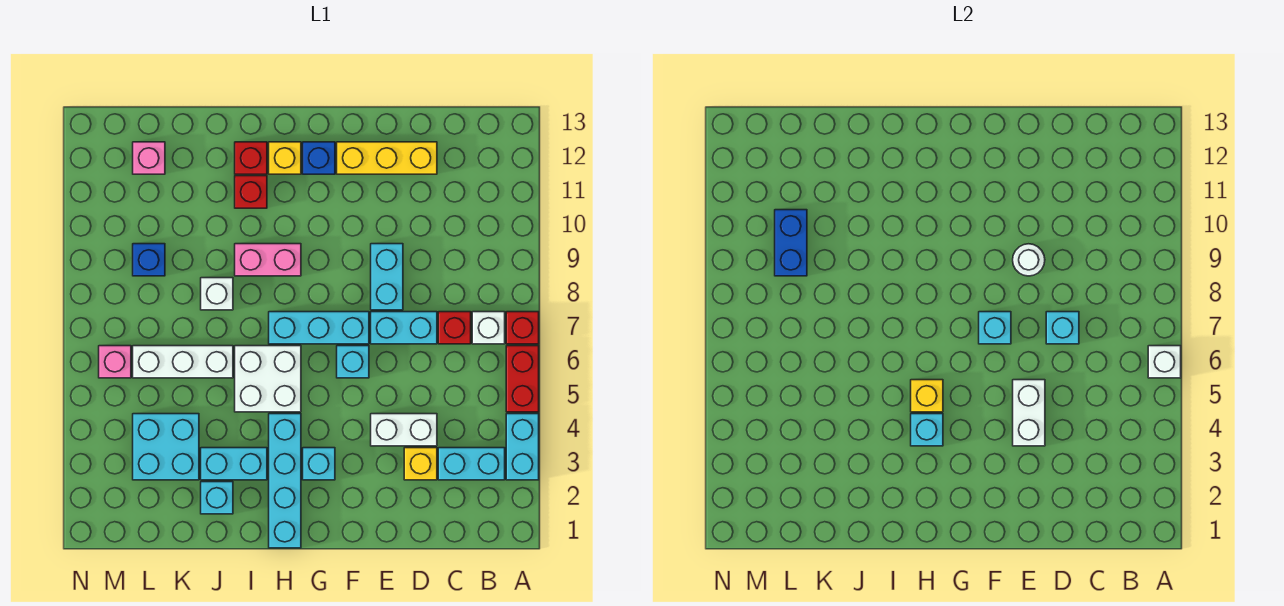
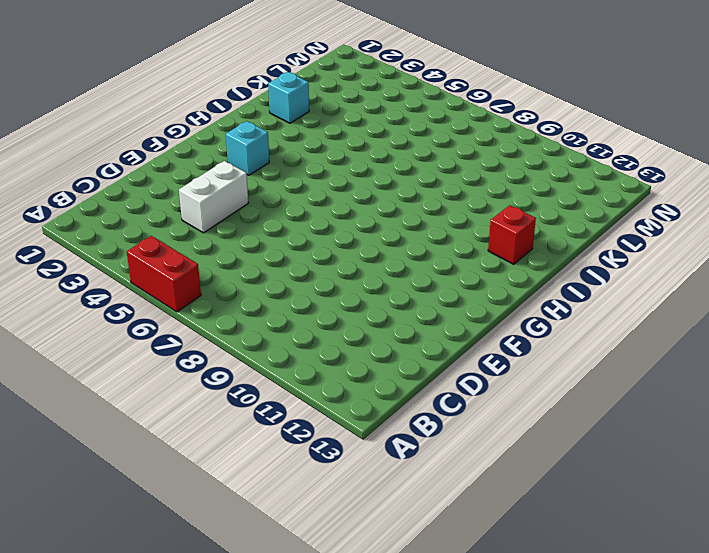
none -> cyan brick A3:A4 level 1
none -> red brick A7 level 1
none -> cyan brick B3:C3 level 1
none -> white brick B7 level 1

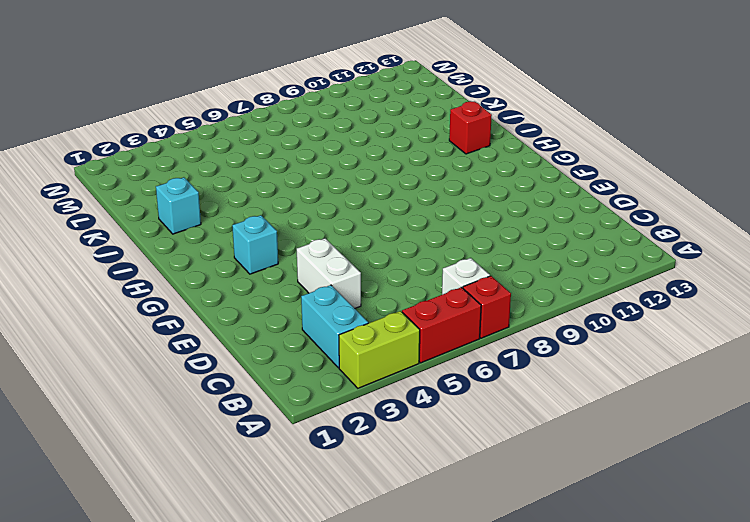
lime brick A3:A4 level 1 -> cyan brick A3:A4 level 1
none -> red brick C7 level 1
none -> yellow brick D3 level 1
none -> cyan brick D7:E7 level 1
none -> yellow brick D12:F12 level 1

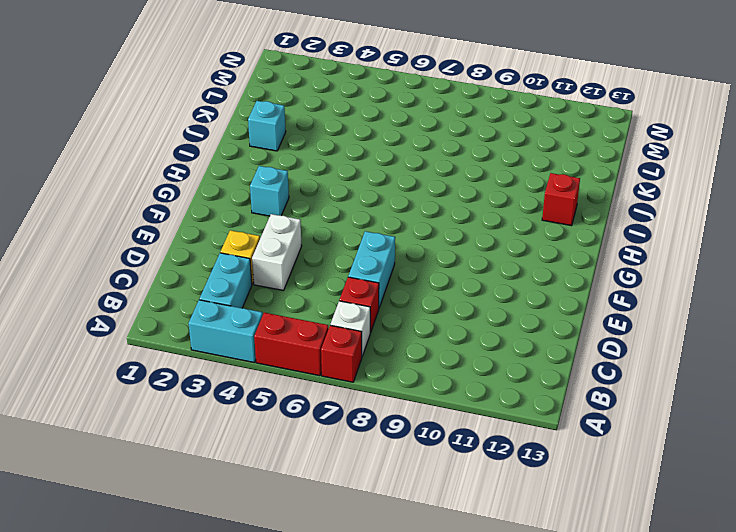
none -> yellow brick D12:F12 level 1
none -> cyan brick E8:E9 level 1
none -> cyan brick F6 level 1
none -> cyan brick F7:H7 level 1

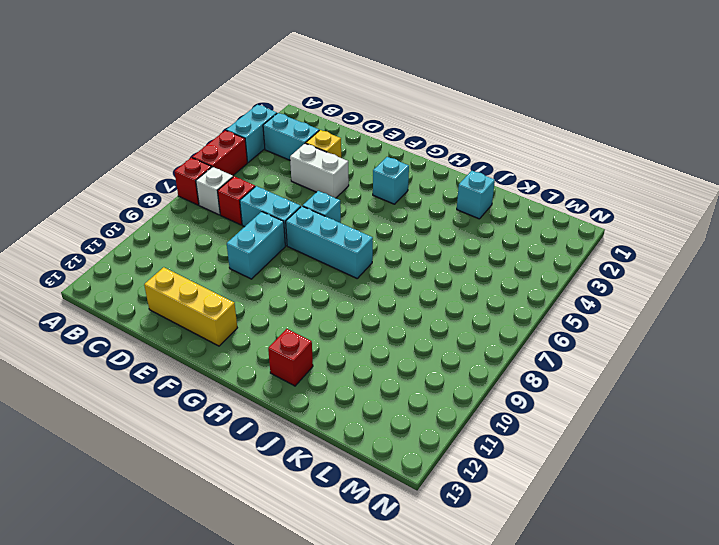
none -> blue brick G12 level 1
none -> cyan brick H1:H4 level 1
none -> white brick H5:I6 level 1
none -> pink brick H9:I9 level 1

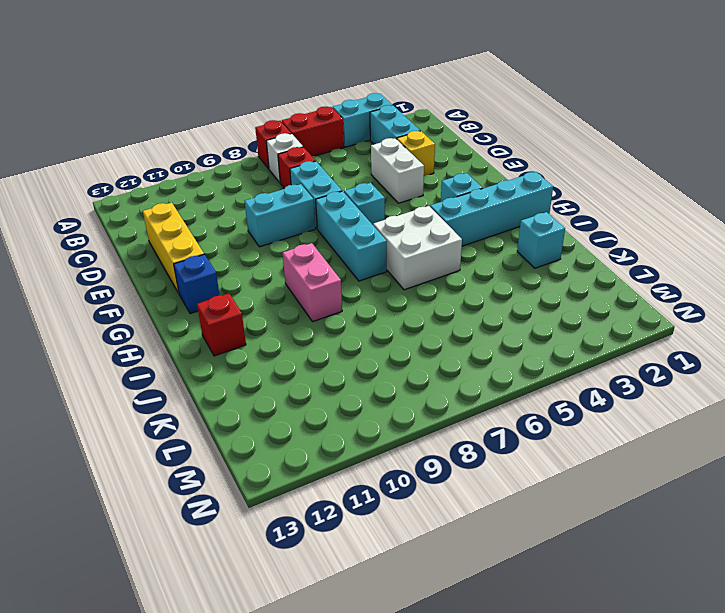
none -> yellow brick H12 level 1
none -> cyan brick I3:J3 level 1
none -> red brick I11 level 1
none -> white brick J6:L6 level 1

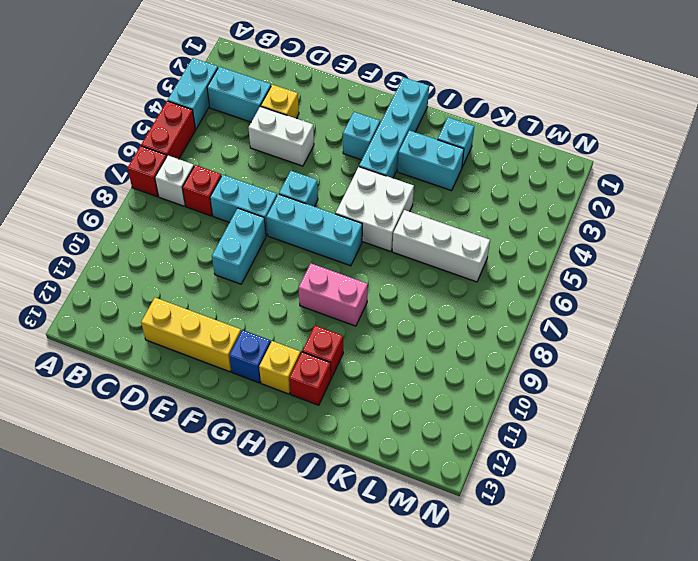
none -> white brick J8 level 1
none -> cyan brick K3:L4 level 1
none -> blue brick L9 level 1
none -> pink brick L12 level 1

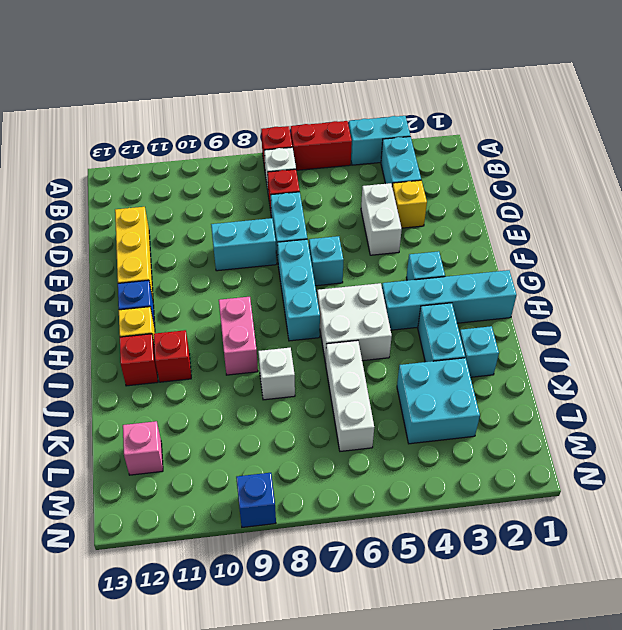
blue brick N9 level 1 -> blue brick L9 level 1
none -> pink brick M6 level 1
none -> white brick A6 level 2
none -> cyan brick D7 level 2
none -> white brick E4:E5 level 2

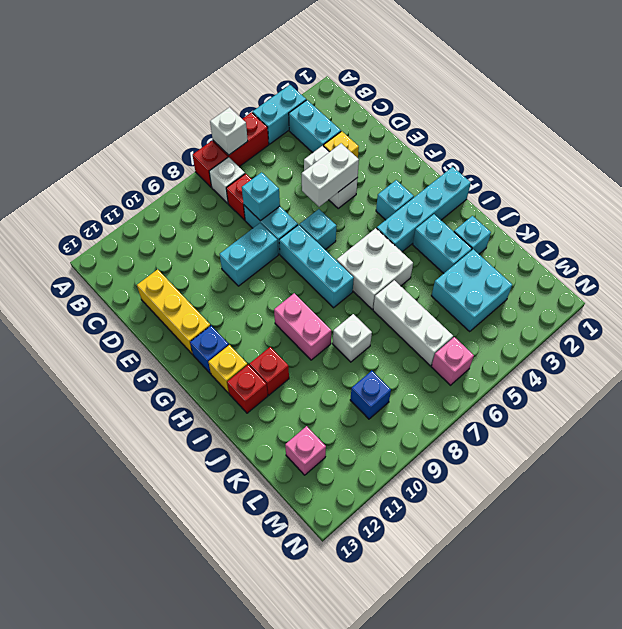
none -> white round brick E9 level 2
none -> cyan brick F7 level 2
none -> cyan brick H4 level 2
none -> yellow brick H5 level 2

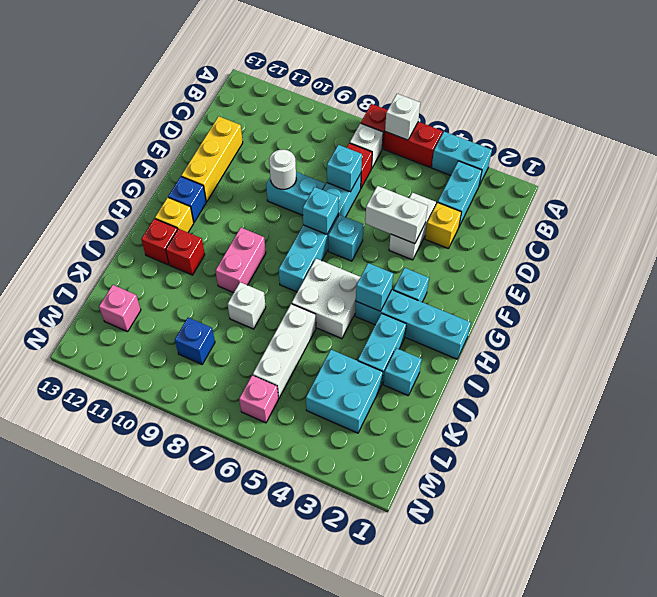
none -> yellow brick H5 level 2
none -> blue brick L9:L10 level 2

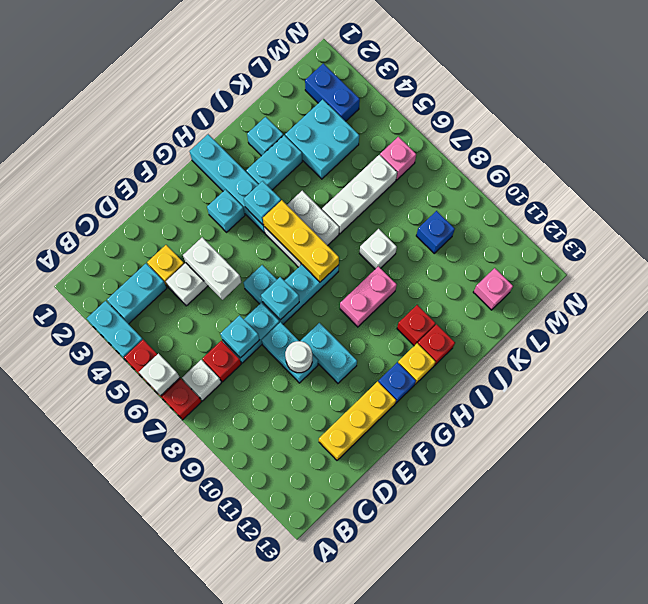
cyan brick F9:F10 level 1 -> none
yellow brick H5:H7 level 2 -> yellow brick H5 level 2
blue brick M2:M3 level 1 -> blue brick L9:L10 level 2

